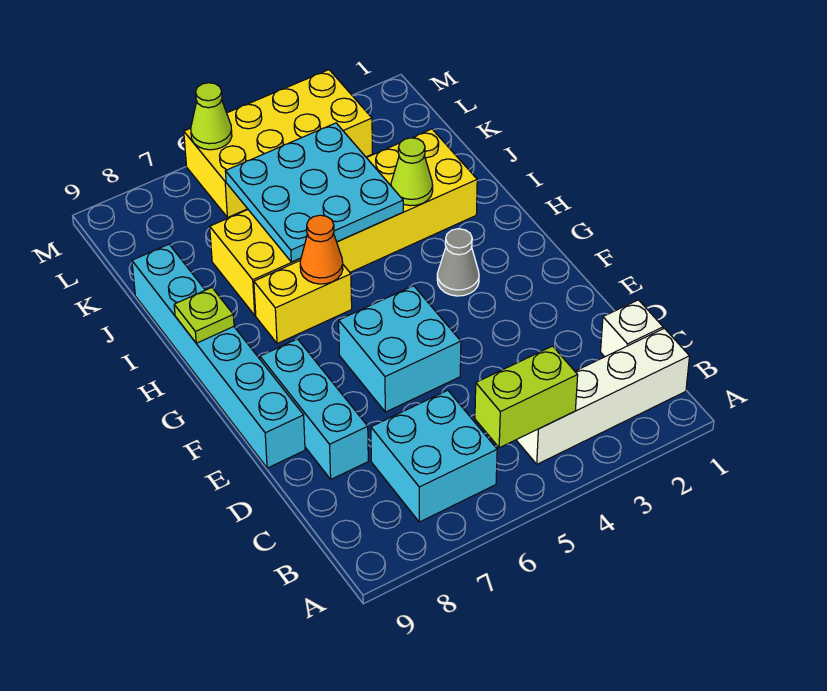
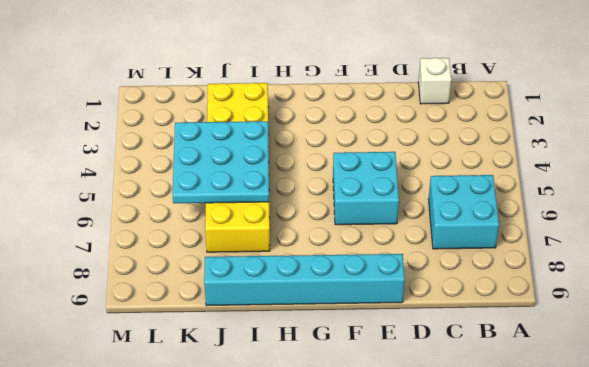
none -> white brick B1:B4 level 1
none -> cyan brick D8:F8 level 1
none -> grey cone G3 level 1

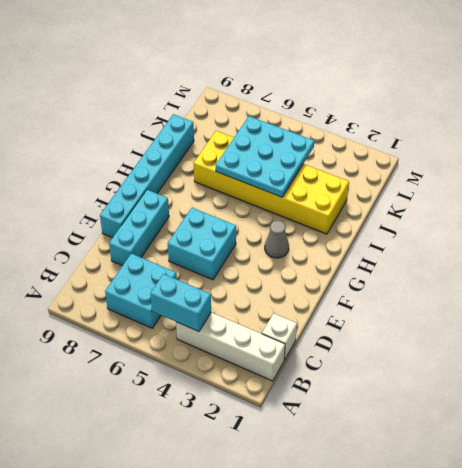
cyan brick B4:B5 level 2 -> lime brick B4:B5 level 2
none -> yellow brick H6:H7 level 1
none -> yellow brick L3:M6 level 1
none -> orange cone H6 level 2

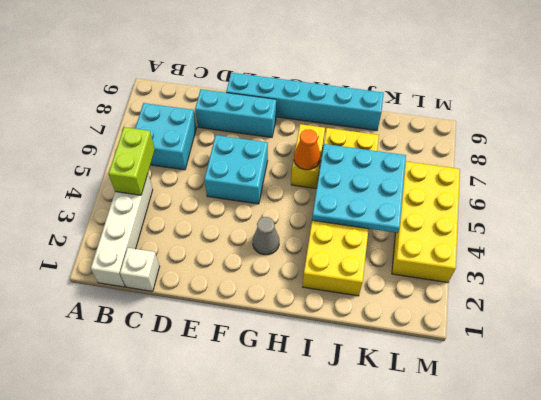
none -> lime plate H9 level 2
none -> lime cone I3 level 2
none -> lime cone M6 level 2

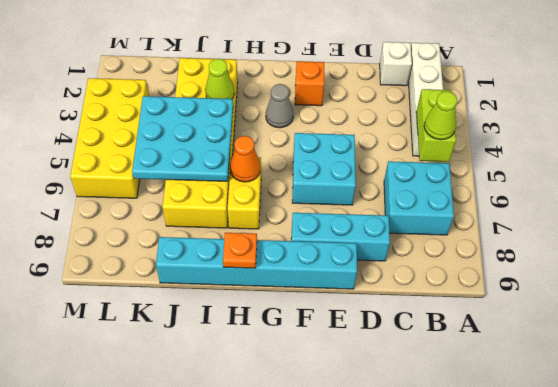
lime cone B5 level 3 -> lime cone M6 level 2
orange brick F2 level 1 -> none
orange plate H9 level 2 -> lime plate H9 level 2

